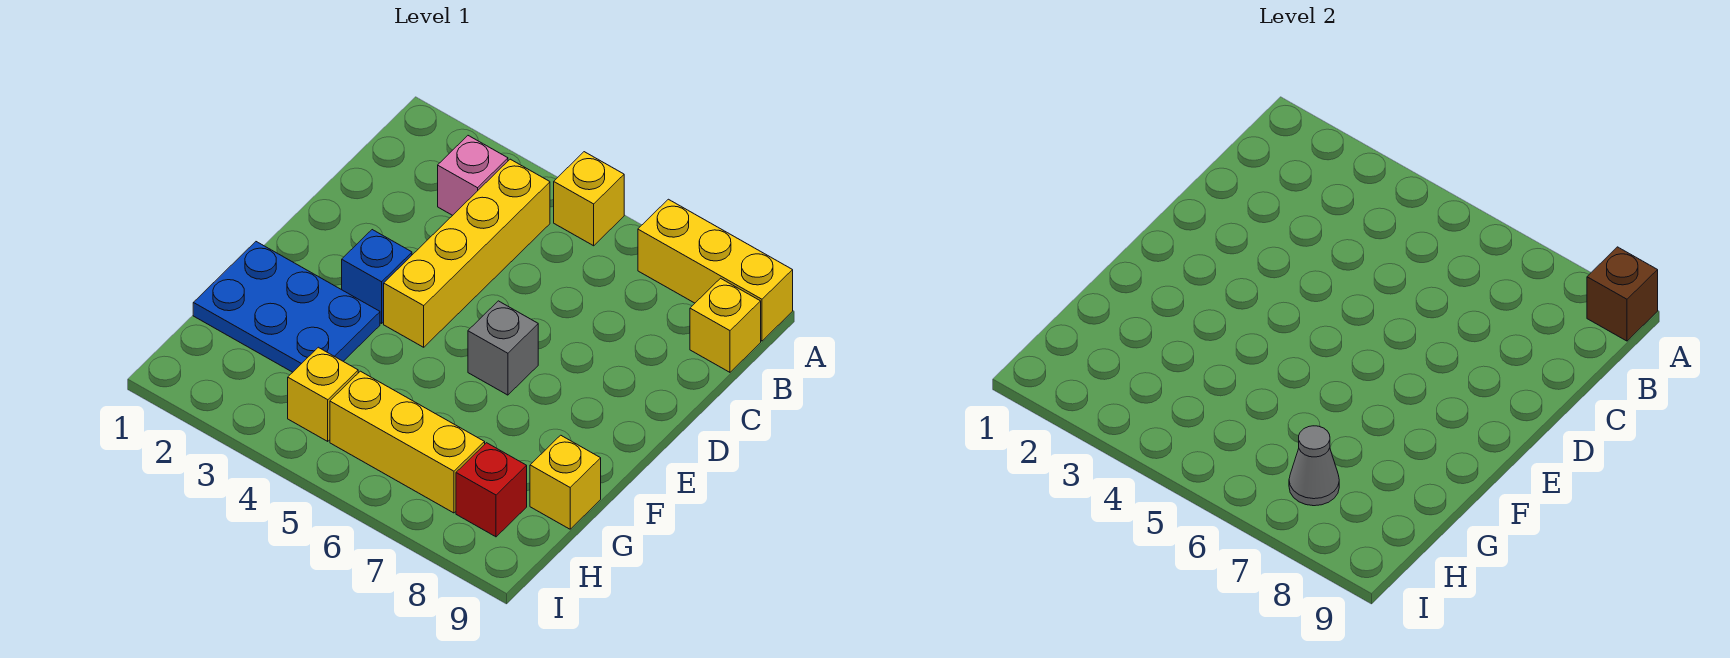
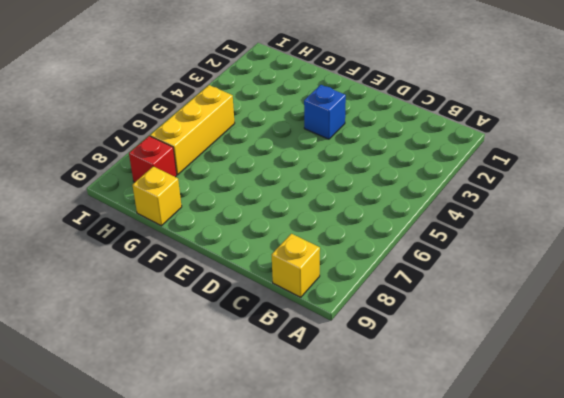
none -> yellow brick A5 level 1
none -> yellow brick A7:A9 level 1
none -> pink brick B3 level 1

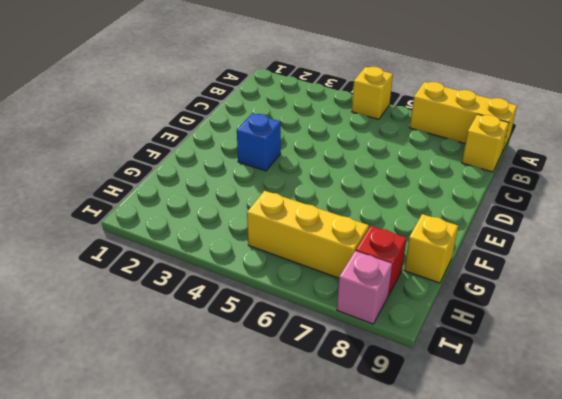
pink brick I8 level 1 -> pink brick B3 level 1
none -> yellow brick B4:E4 level 1
none -> grey brick E6 level 1
none -> blue plate F1:G3 level 1

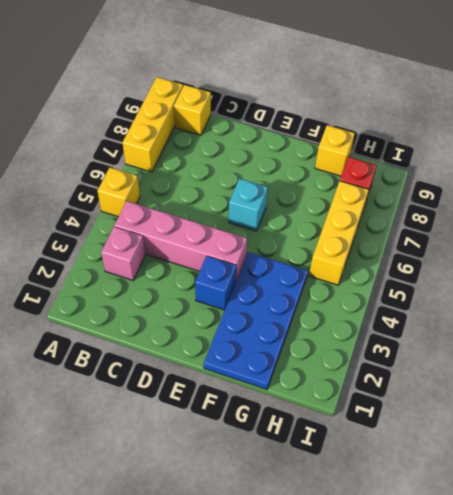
pink brick B4:E4 level 1 -> yellow brick B4:E4 level 1
cyan brick E6 level 1 -> grey brick E6 level 1
blue plate F1:G4 level 1 -> blue plate F1:G3 level 1
none -> yellow brick H4 level 1
none -> brown brick A9 level 2
none -> grey cone H7 level 2

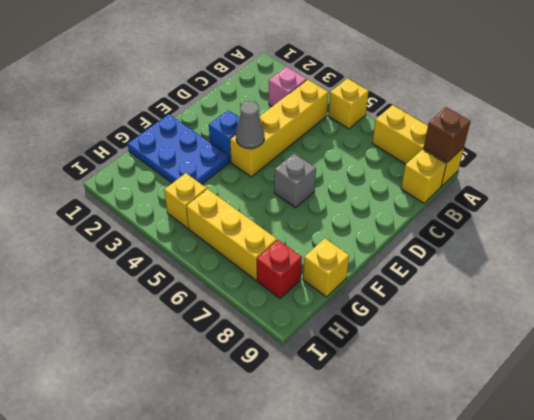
grey cone E4 level 2 -> grey cone H7 level 2

